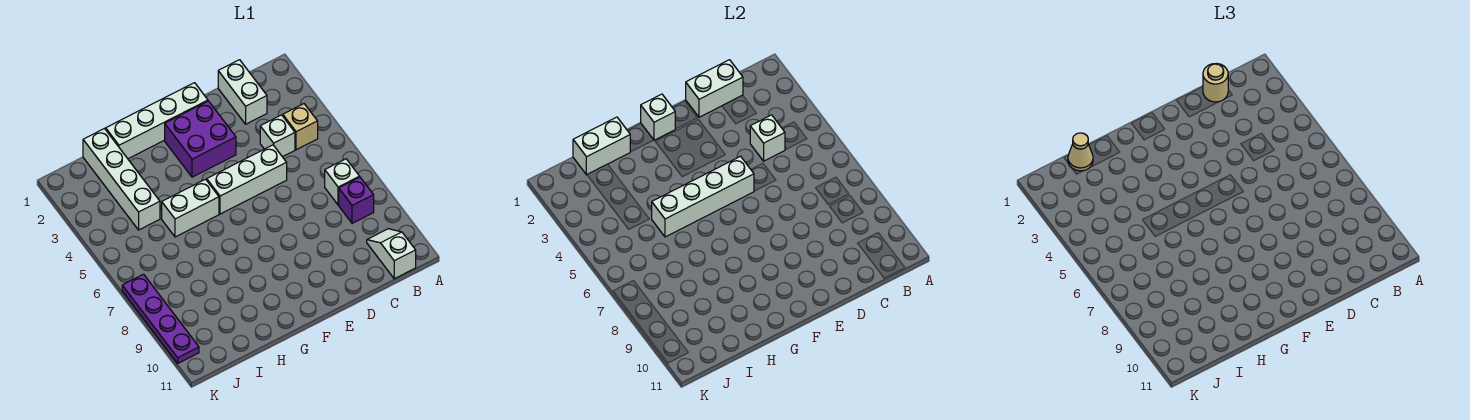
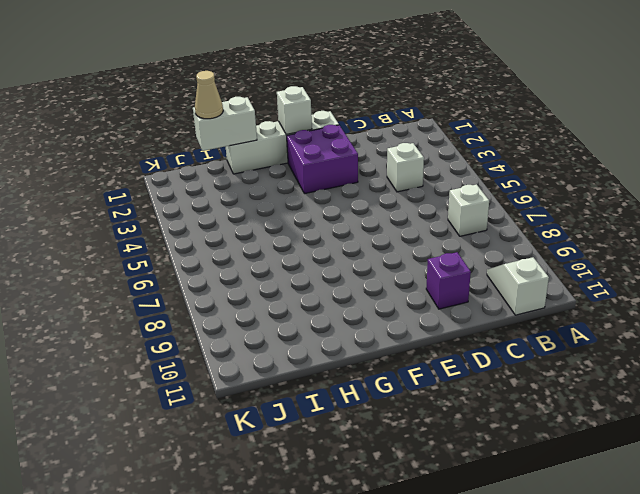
purple brick D10 level 1 -> purple brick B8 level 1
none -> tan brick B4 level 1
none -> white brick C1:C2 level 1
none -> white brick D5:F5 level 1

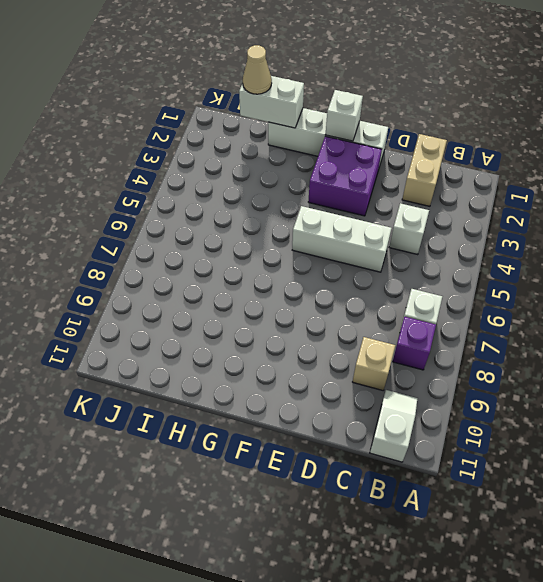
tan brick C1:C2 level 1 -> white brick C1:C2 level 1
tan brick C9 level 1 -> tan brick B4 level 1
none -> white brick G5:H5 level 1
none -> white brick I1:I4 level 1
none -> purple plate K7:K10 level 1

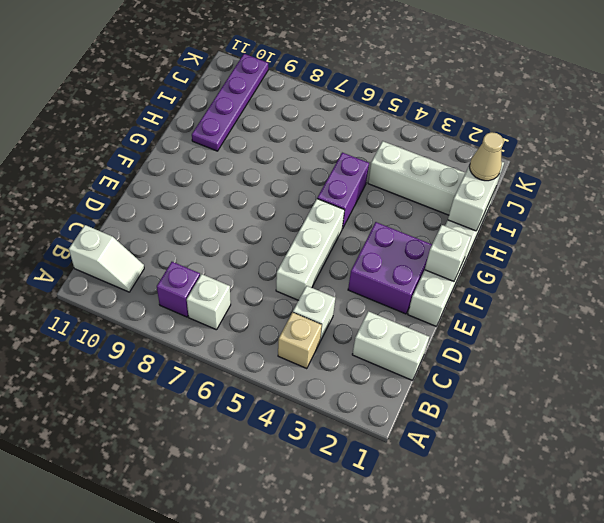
purple brick G5:H5 level 1 -> white brick G5:H5 level 1
purple plate H10:K10 level 1 -> purple plate K7:K10 level 1
none -> white brick C1:D1 level 2
none -> white brick C4 level 2
none -> white brick E5:H5 level 2

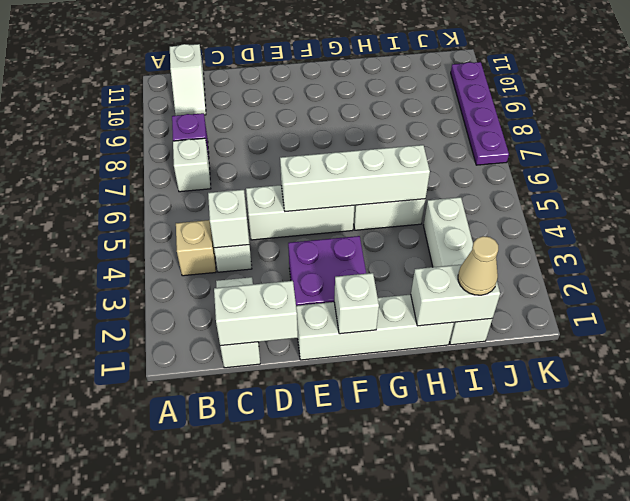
none -> tan round brick C1 level 3

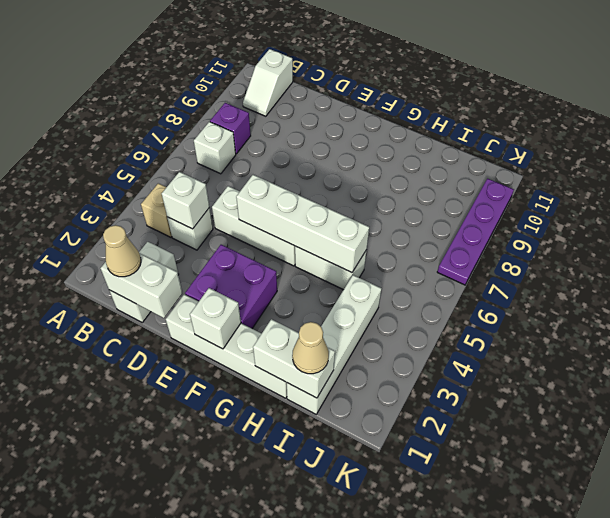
tan cone C1 level 3 -> tan round brick C1 level 3

